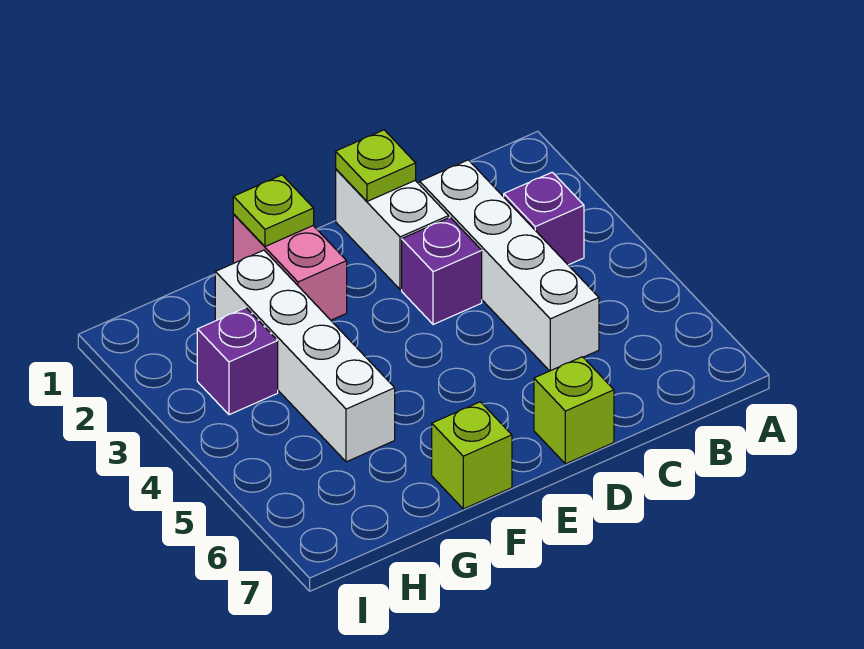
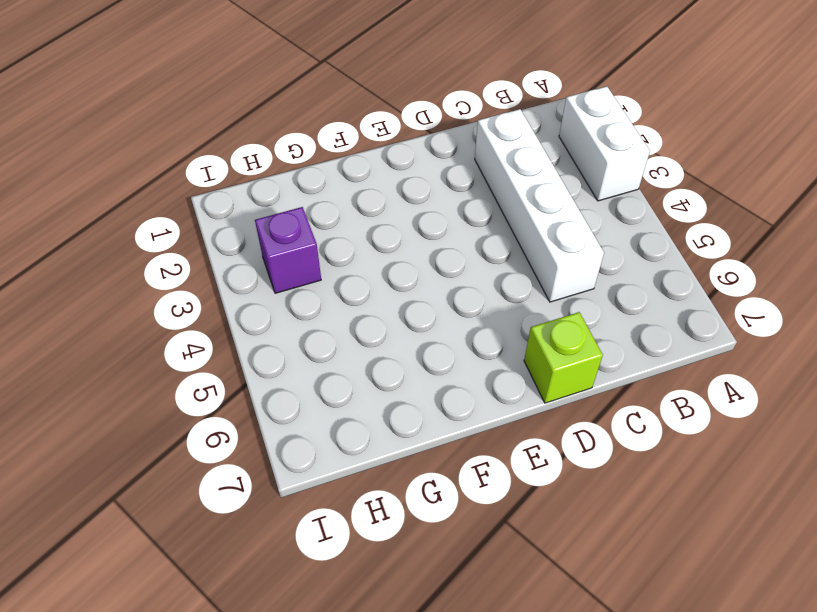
white brick A2:A3 level 1 -> white brick D1:D2 level 1
none -> purple brick B3 level 1
none -> purple brick D3 level 1

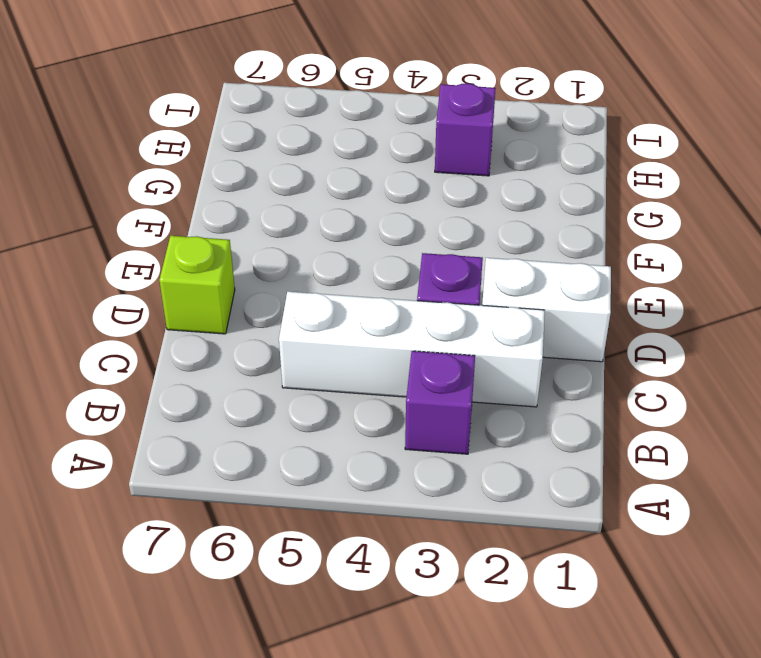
none -> pink brick F1:F2 level 1
none -> lime brick F7 level 1

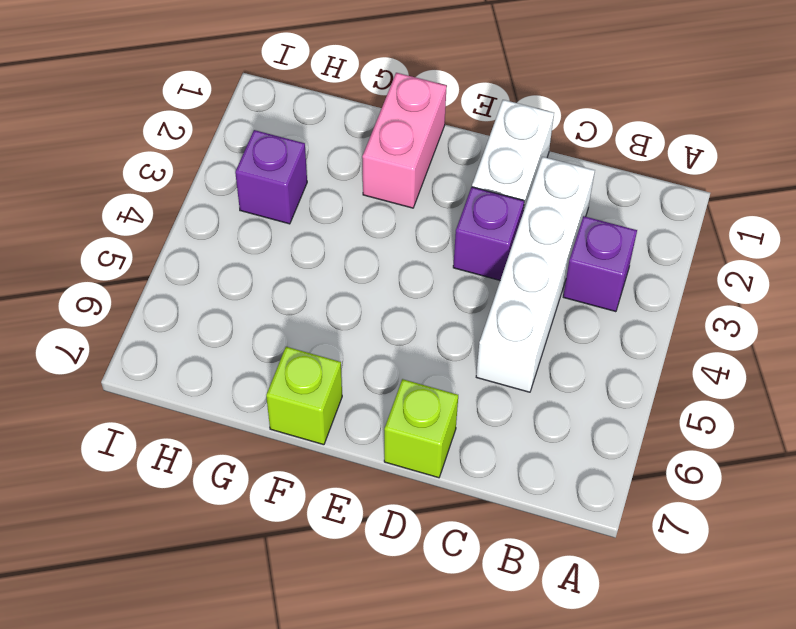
none -> white brick G2:G5 level 1
none -> lime plate D1 level 2

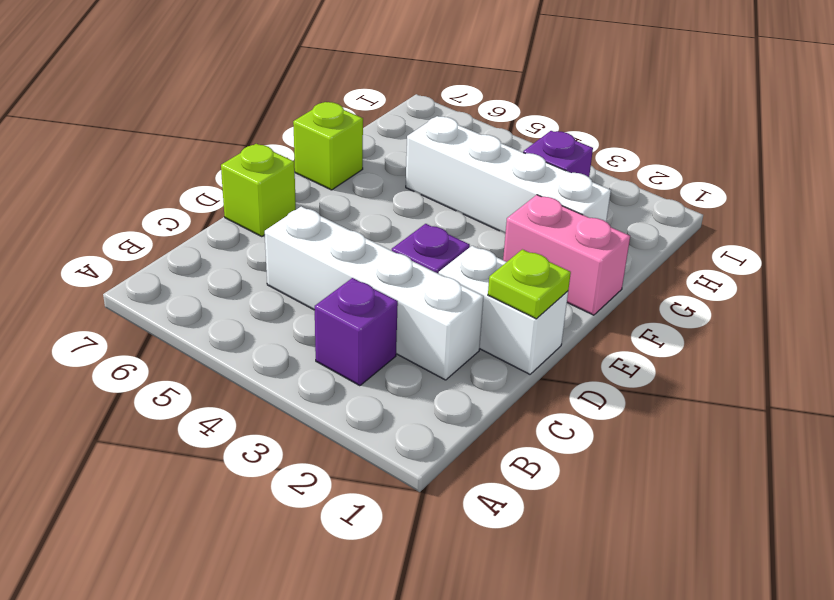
none -> lime plate F1 level 2

